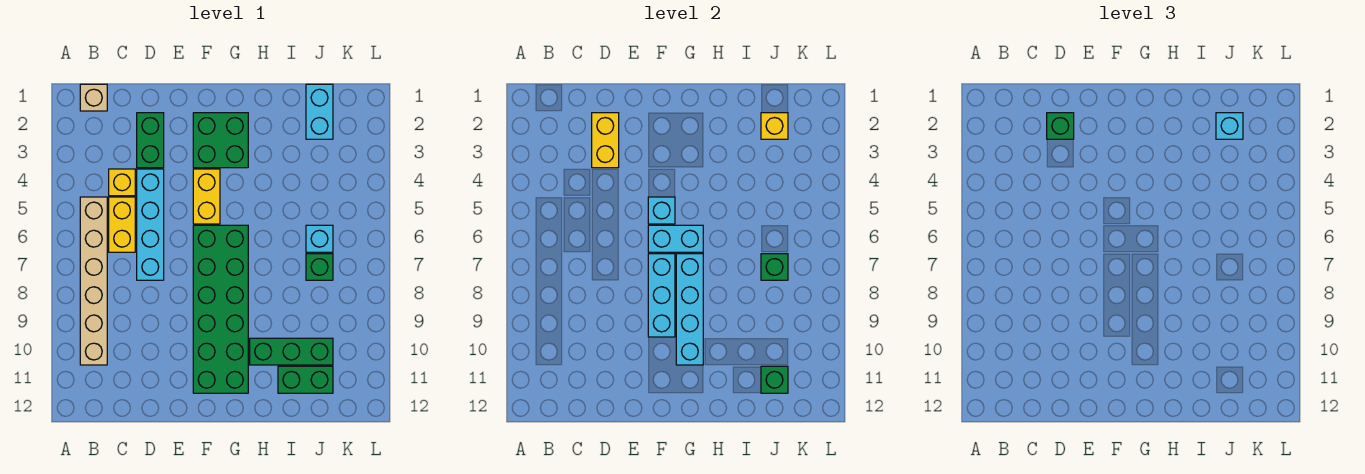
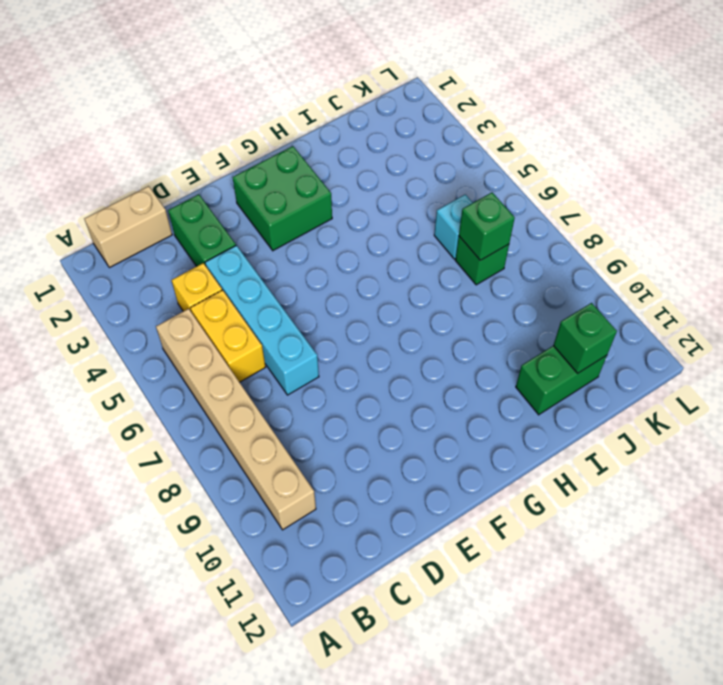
tan brick B1:C1 level 1 -> tan brick B1 level 1
none -> yellow brick F4:F5 level 1
none -> green brick F6:G11 level 1
none -> green brick H10:J10 level 1

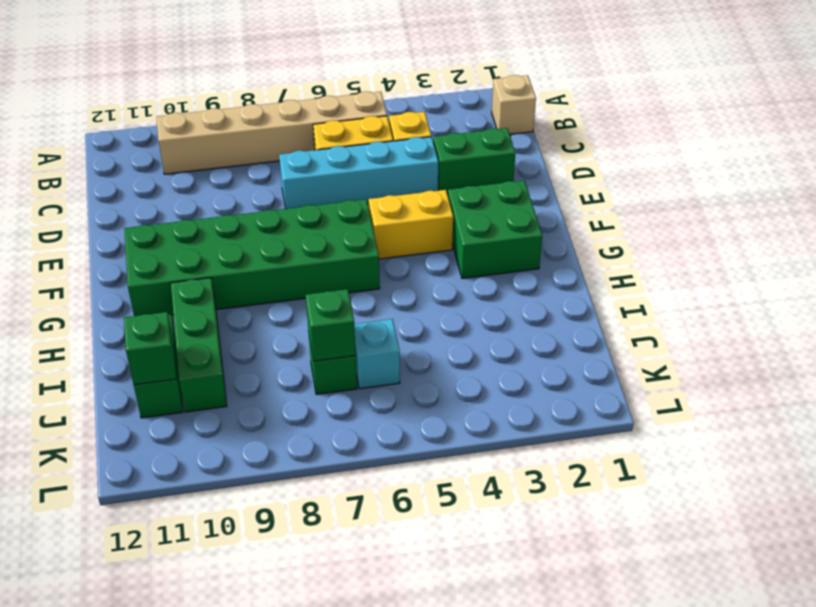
none -> cyan brick J1:J2 level 1
none -> yellow brick D2:D3 level 2
none -> cyan brick F5 level 2

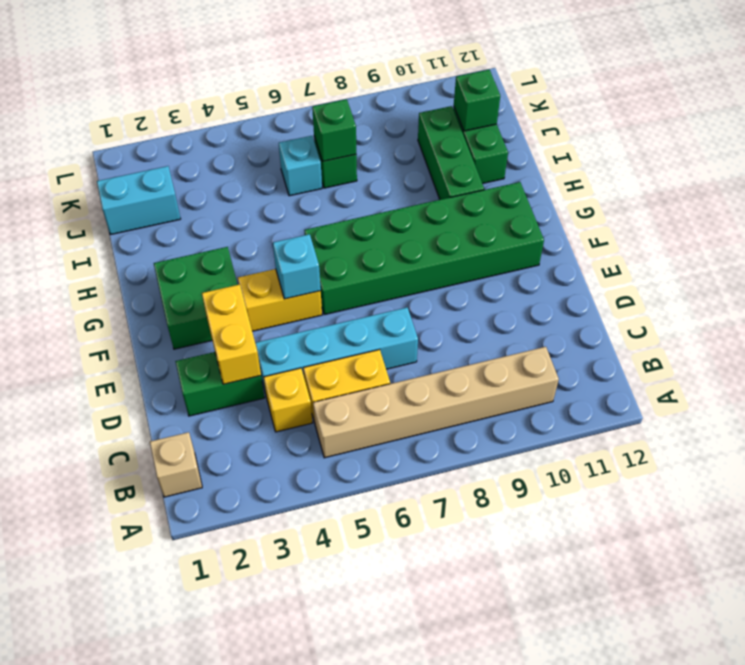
yellow brick D3:E3 level 2 -> yellow brick D2:D3 level 2
none -> cyan brick F6:G6 level 2
none -> cyan brick F7:F9 level 2
none -> cyan brick G7:G10 level 2

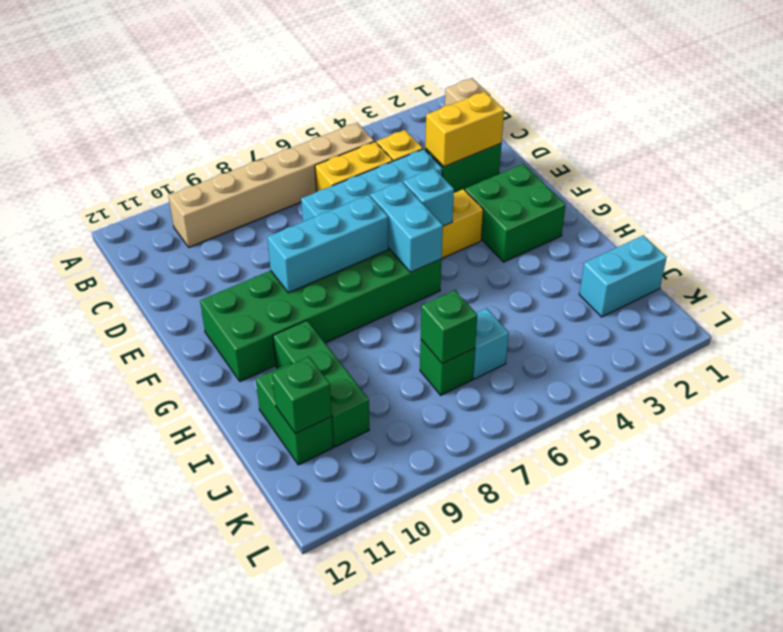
none -> cyan brick G7:G10 level 2
none -> yellow brick J2 level 2
none -> green brick D2 level 3

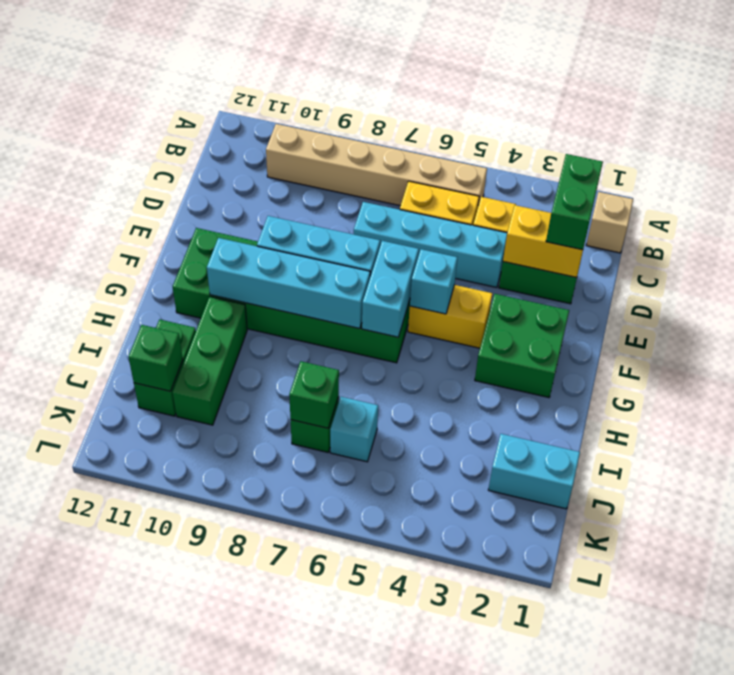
green brick C2:D2 level 3 -> green brick D2 level 3
none -> yellow brick J2 level 2
none -> cyan brick J2 level 3

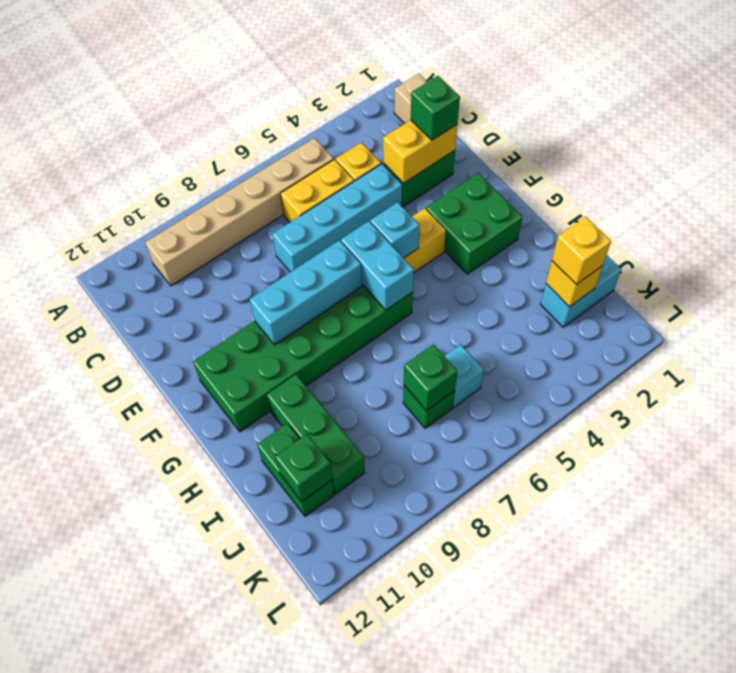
yellow brick J2 level 3 -> cyan brick J2 level 3
none -> cyan brick G7:G10 level 2

